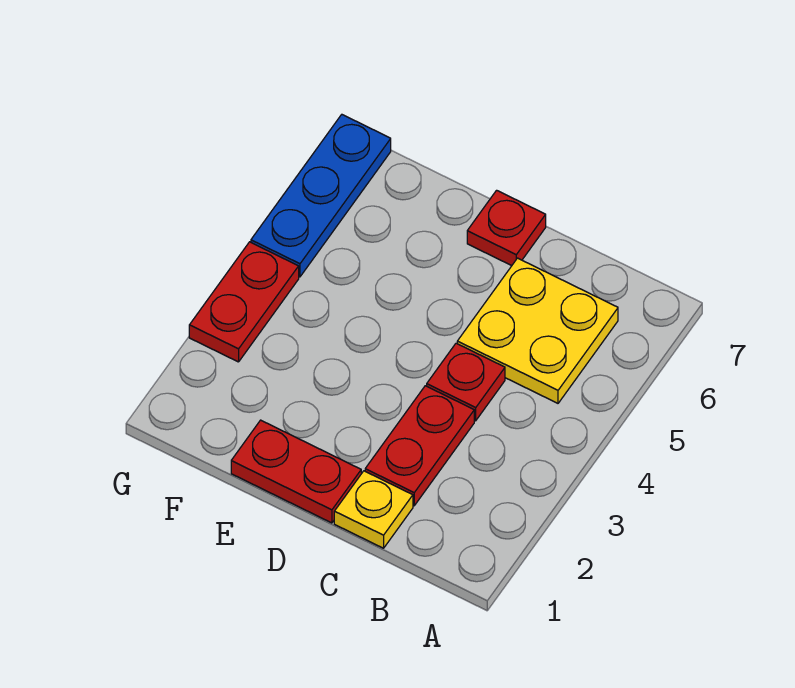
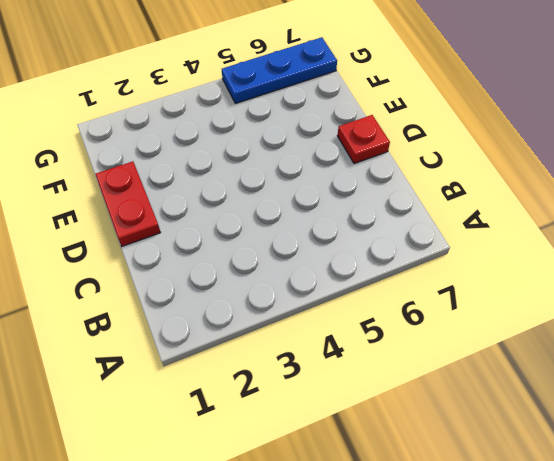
none -> yellow plate B5:C6 level 1
none -> yellow plate C1 level 1

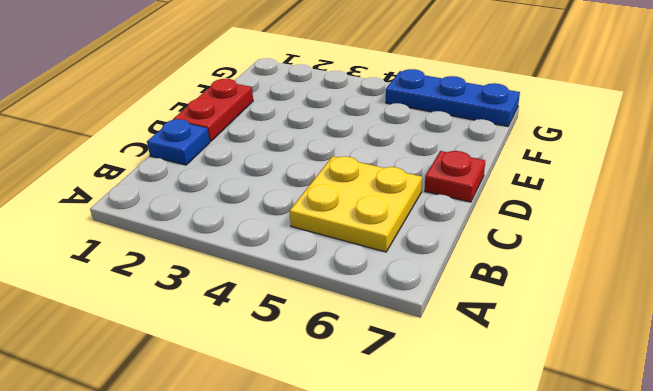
blue plate C1 level 1 -> yellow plate C1 level 1
none -> red plate C2:C3 level 1
none -> red plate C4 level 1

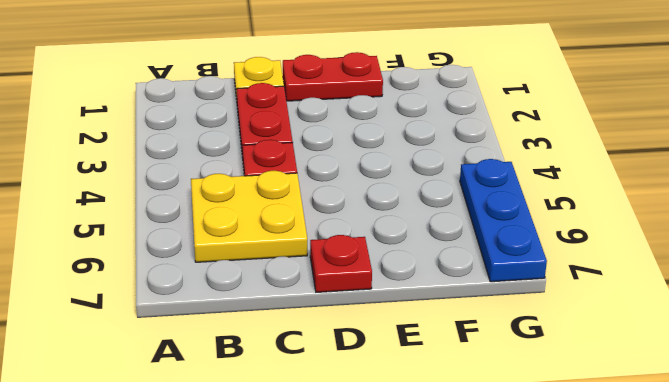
none -> red plate G3:G4 level 1

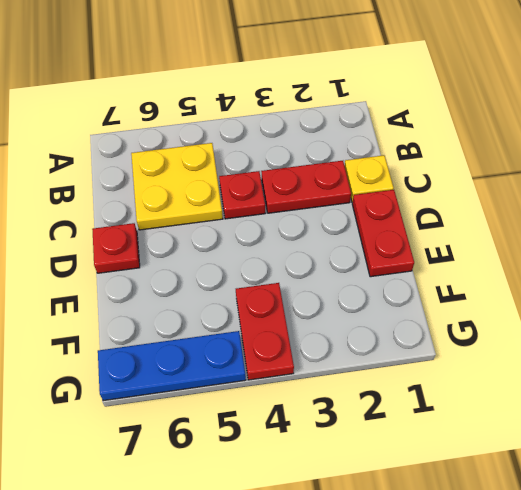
red plate F4:G4 level 1 -> red plate G3:G4 level 1

